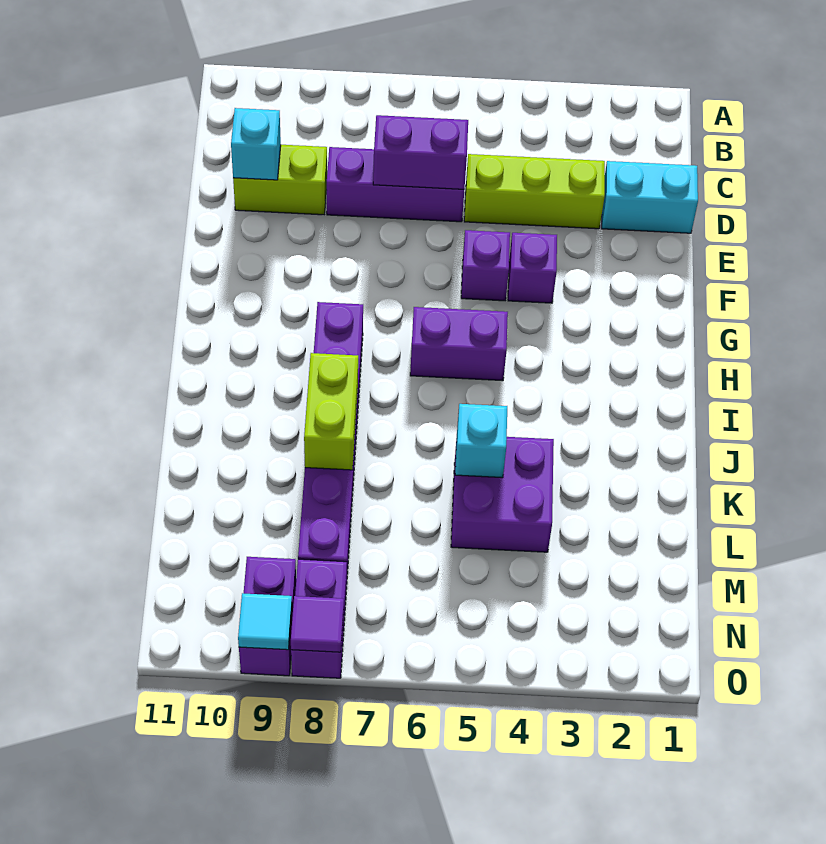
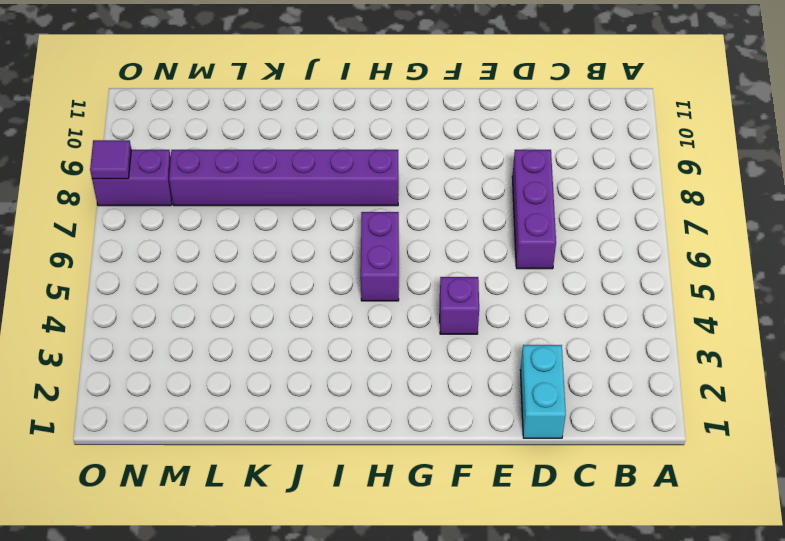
none -> lime brick D3:D5 level 1
none -> lime brick D9:D10 level 1
none -> purple brick F5 level 1

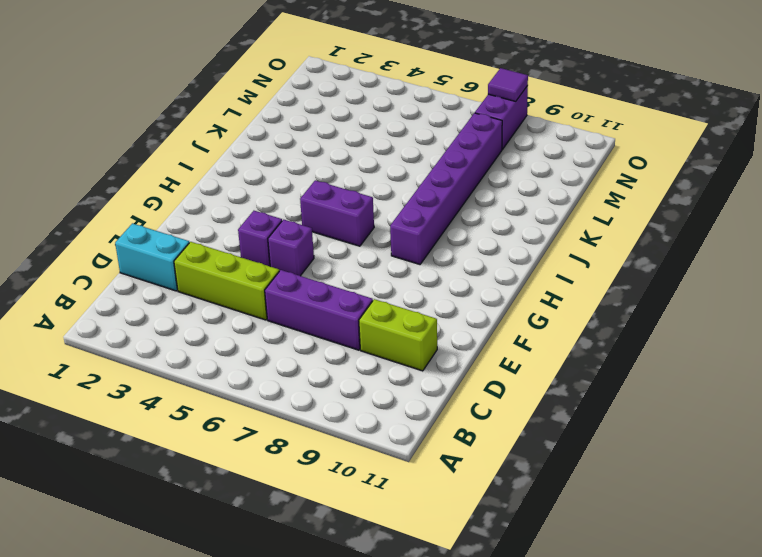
none -> purple brick K4:L5 level 1
none -> purple brick N9:O9 level 1
none -> purple brick D6:D7 level 2

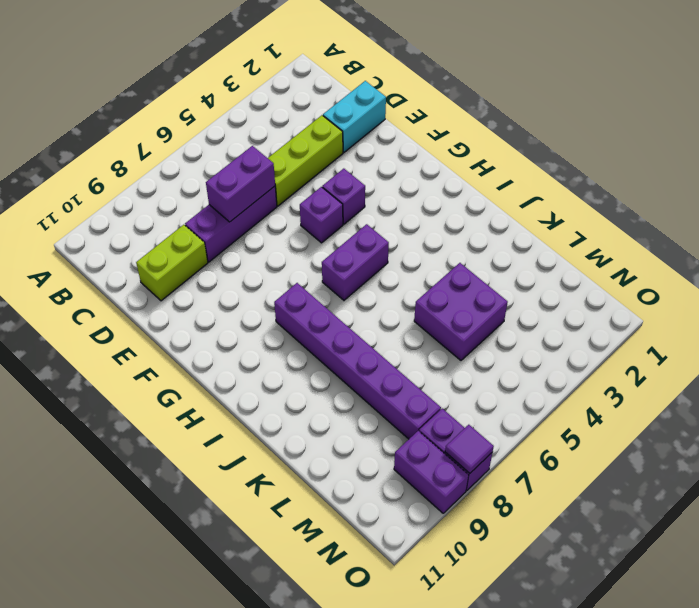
none -> cyan brick D10 level 2
none -> lime brick J8:K8 level 2
none -> cyan brick K5 level 2

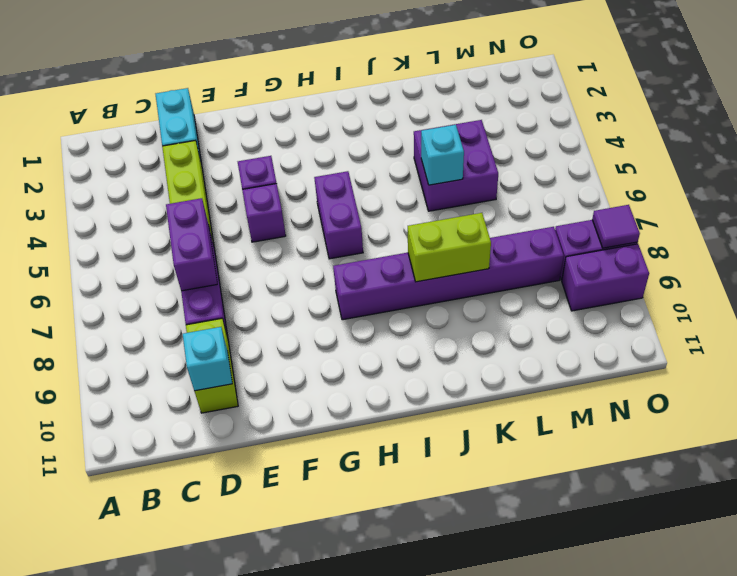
none -> cyan tile O9 level 2

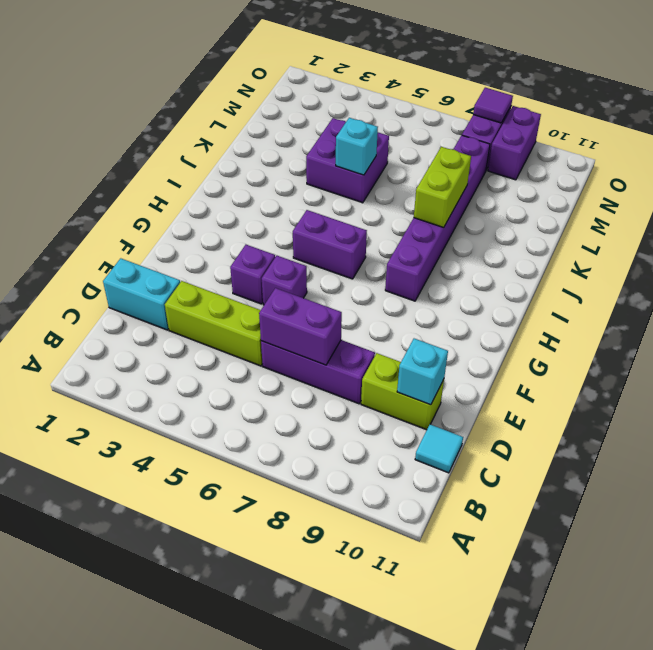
cyan tile C11 level 1 -> cyan tile O9 level 2

